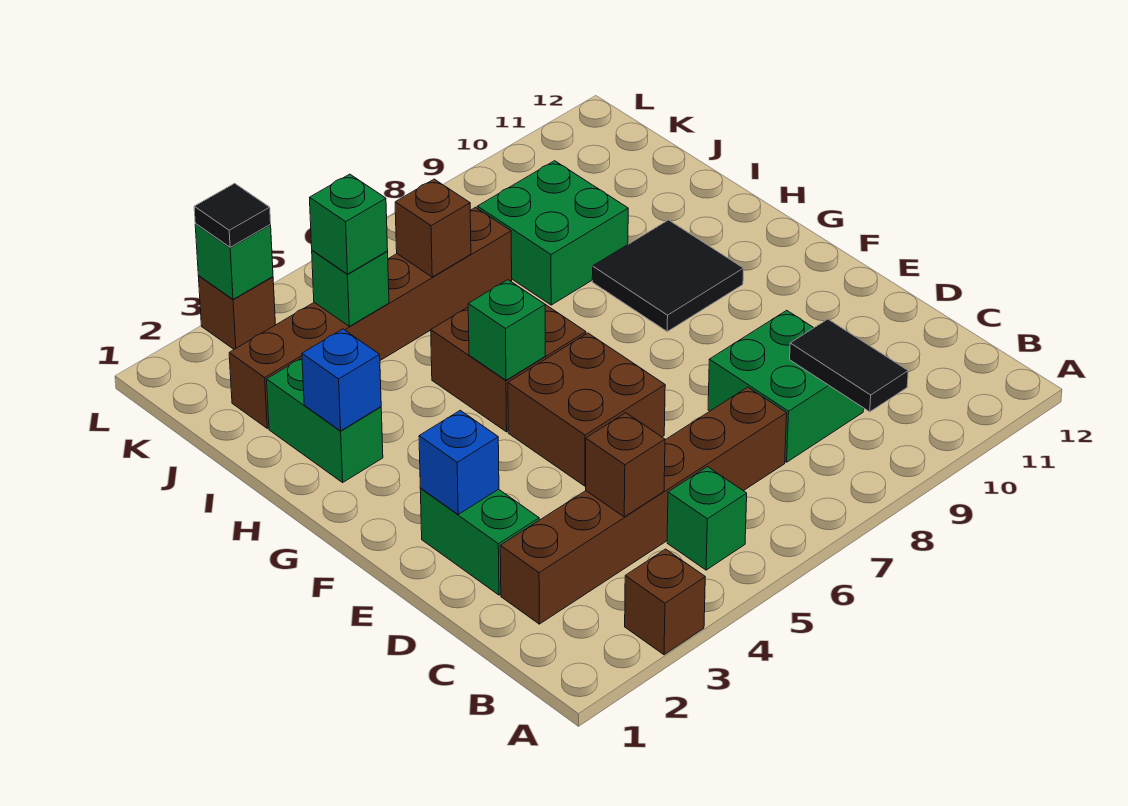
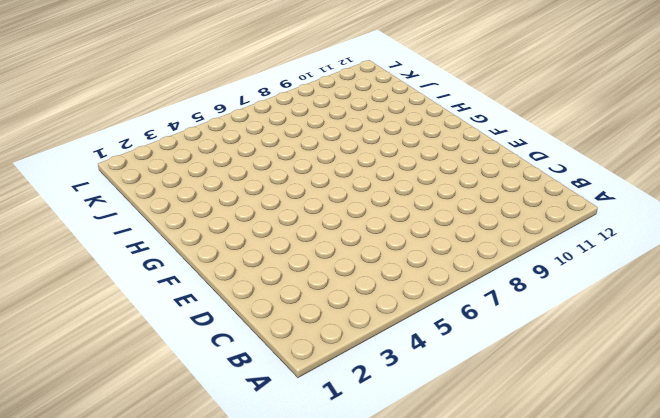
none -> brown brick A3 level 1
none -> green brick B5 level 1
none -> brown brick C2:C7 level 1

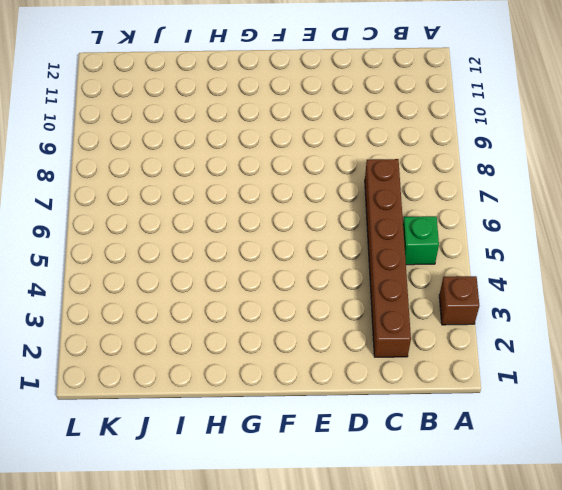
none -> green brick C8:D9 level 1
none -> green brick D2:E2 level 1
none -> brown brick E5:F6 level 1

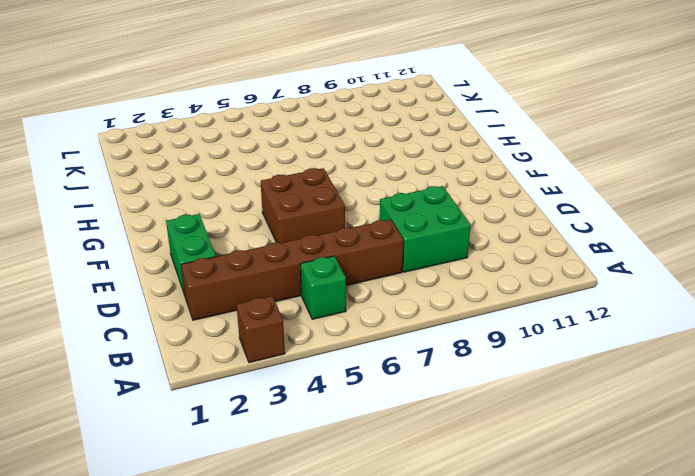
none -> brown brick G5:H6 level 1
none -> black tile G9:H10 level 1
none -> green brick H2:I2 level 1

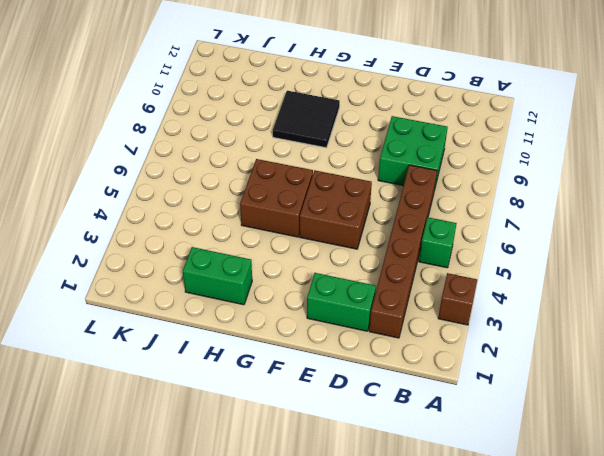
none -> green brick I8:J9 level 1
none -> brown brick J2:J7 level 1
none -> brown brick L3 level 1

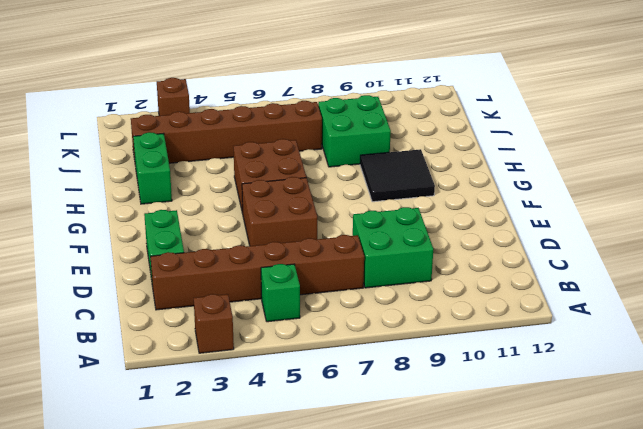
none -> black tile B9:C9 level 2
none -> brown brick C4 level 2
none -> blue brick E2 level 2

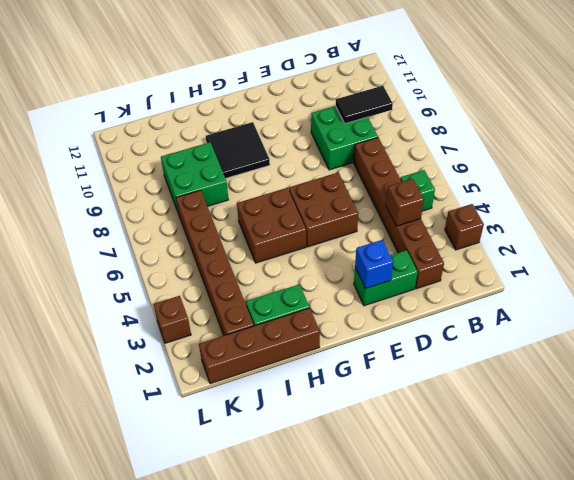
brown brick H1:K1 level 1 -> none
none -> green brick G5 level 2
none -> blue brick H2 level 2
none -> green brick J4 level 2

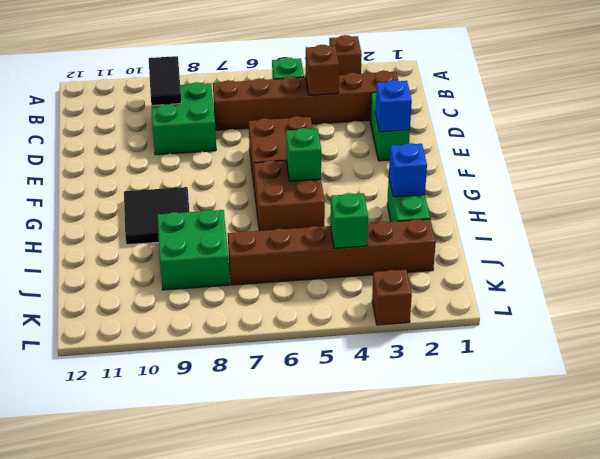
none -> brown brick J6 level 2
none -> green brick L3 level 2
none -> green brick J4 level 3

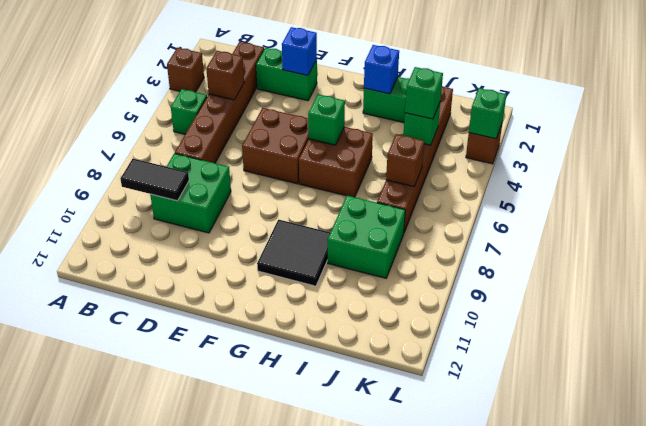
none -> black tile L3 level 3

